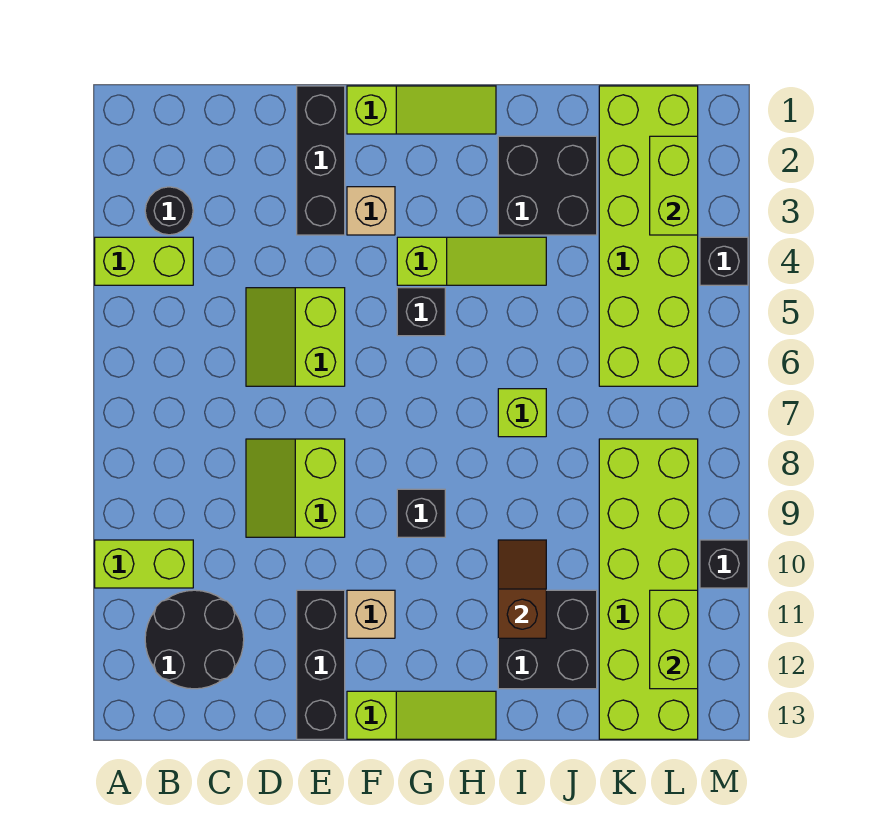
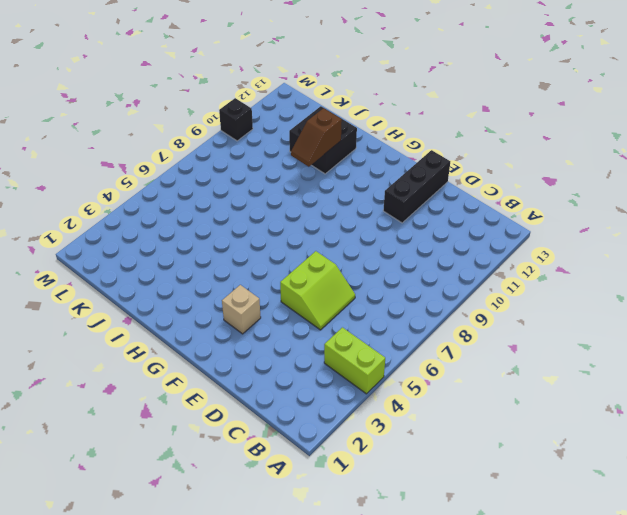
none -> lime brick A10:B10 level 1
none -> black round brick B3 level 1
none -> black round brick B11:C12 level 1

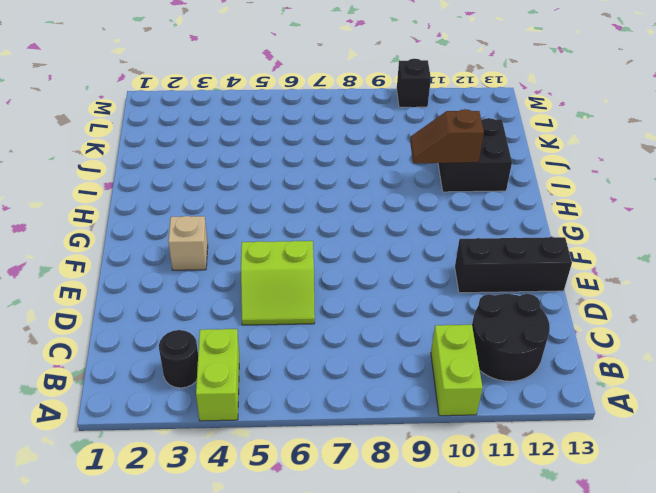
none -> lime slope D8:E9 level 1 top E
none -> black brick E1:E3 level 1
none -> lime slope F1:H1 level 1 top F

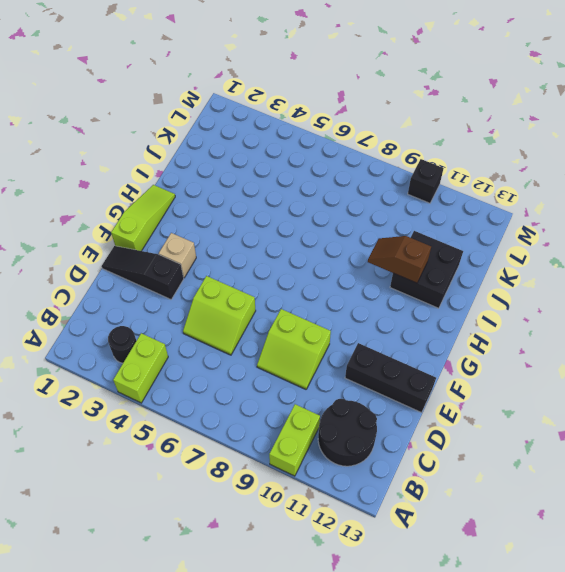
black slope E1:E3 level 1 top 3 -> black brick E1:E3 level 1
none -> tan brick F11 level 1
none -> lime slope F13:H13 level 1 top F
none -> lime slope G4:I4 level 1 top G

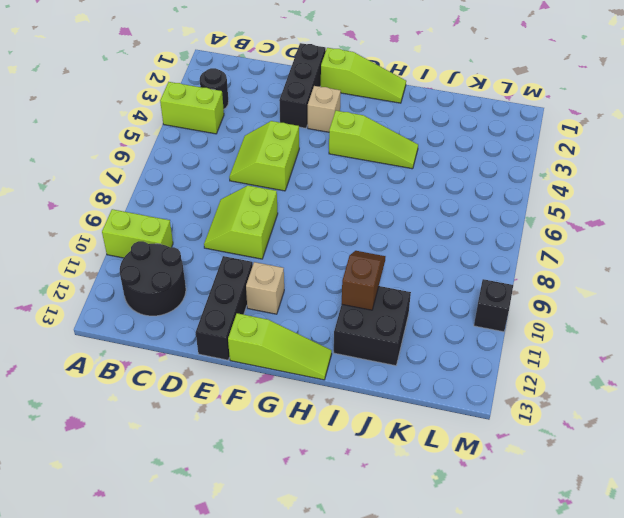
none -> black brick G5 level 1
none -> black brick G9 level 1
none -> black brick I2:J3 level 1

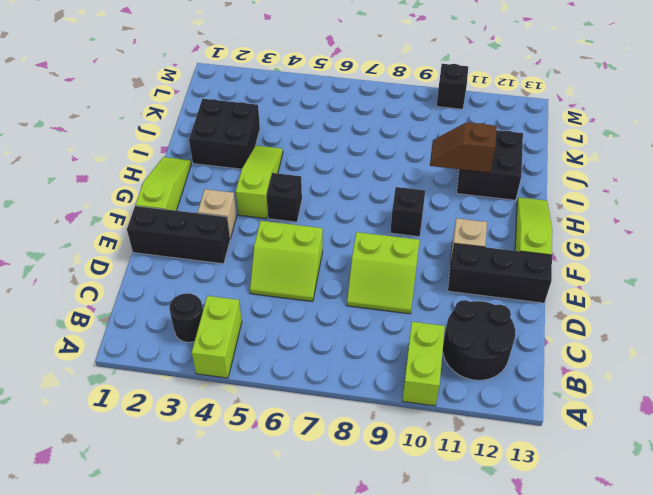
none -> lime brick I7 level 1
none -> lime brick K1:L6 level 1
none -> lime brick K8:L13 level 1

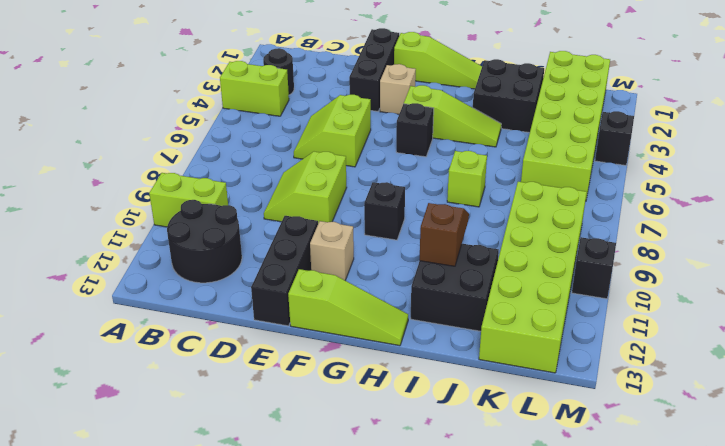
none -> lime brick L2:L3 level 2
none -> lime brick L11:L12 level 2

